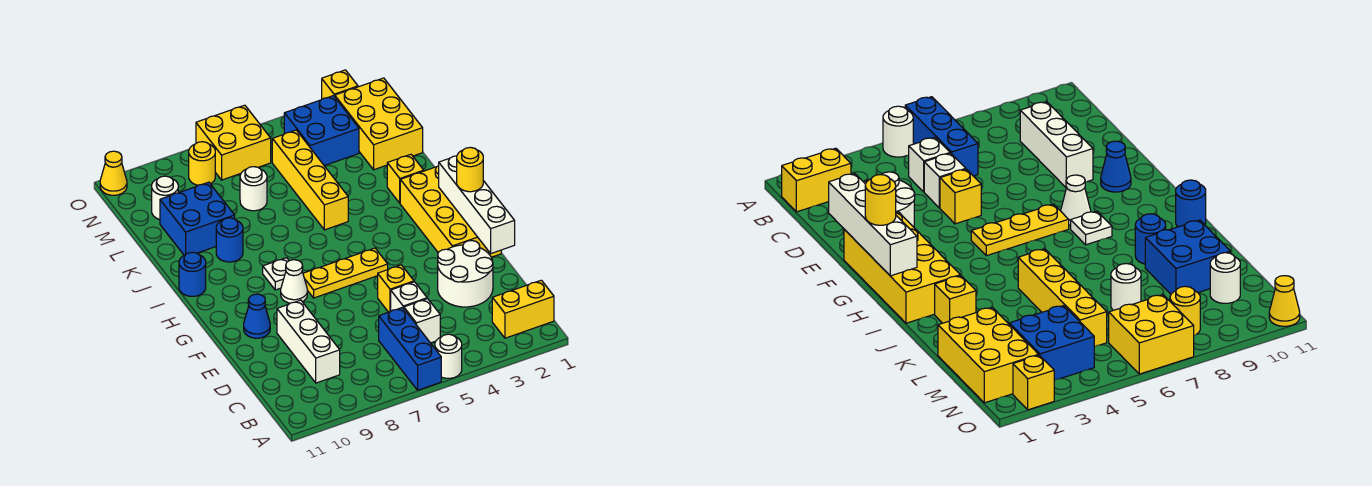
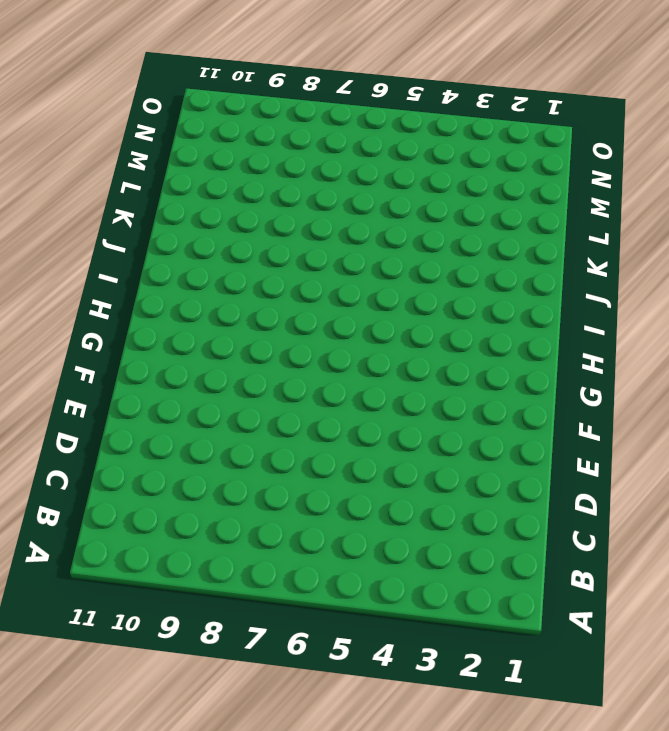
none -> white round brick A5 level 1
none -> blue brick A6:C6 level 1
none -> yellow brick B1:B2 level 1

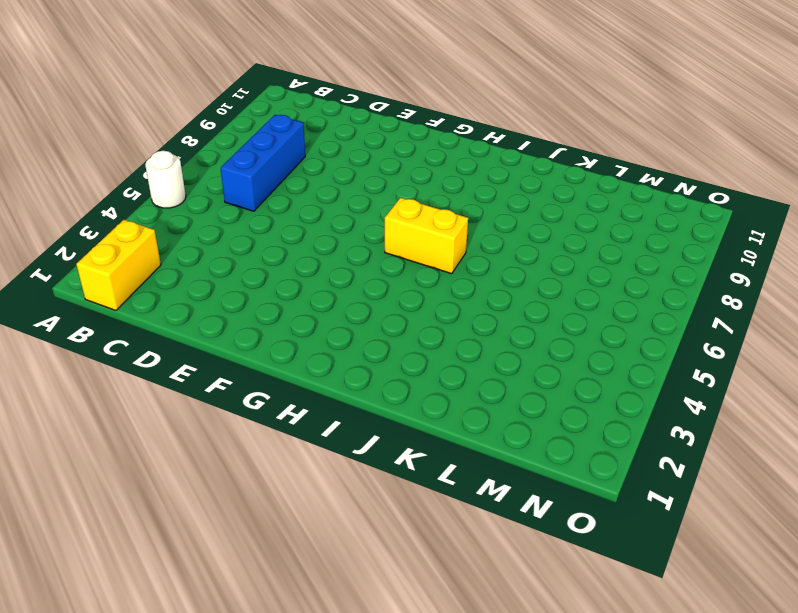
blue brick C6:C8 level 1 -> blue brick A6:C6 level 1
yellow brick H6:I6 level 1 -> none
none -> white brick C5 level 1
none -> white brick C9:E9 level 1
none -> white round brick D2:E3 level 1

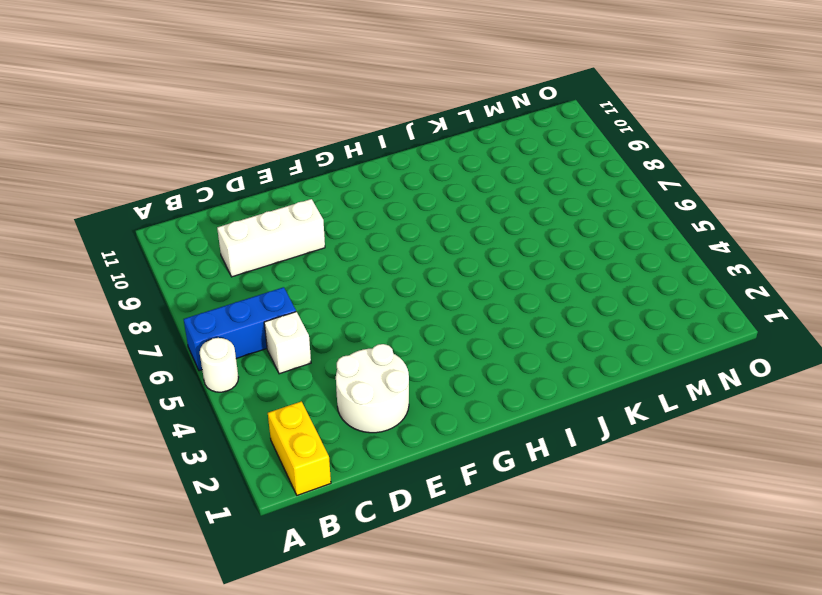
none -> white brick D5 level 1
none -> yellow brick E5 level 1
none -> yellow brick F1:I2 level 1

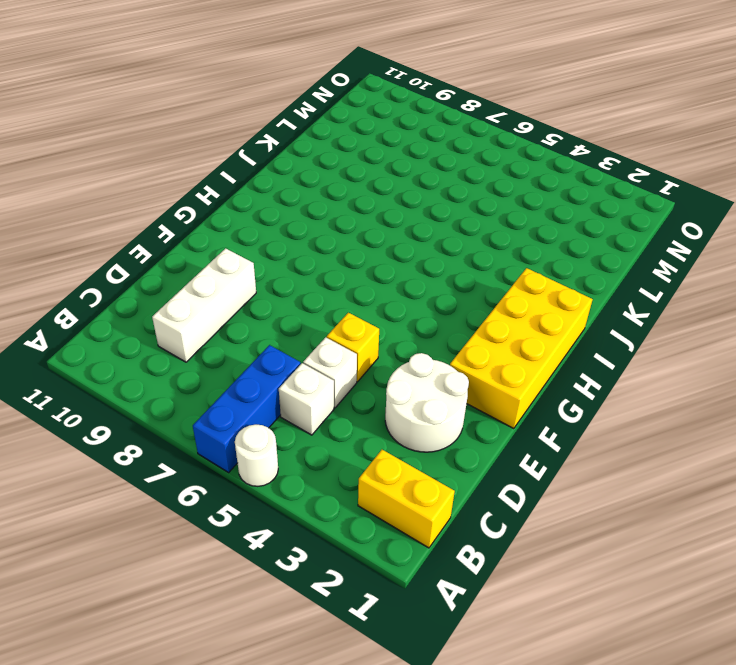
none -> blue cone F10 level 1
none -> yellow plate G5:G7 level 1
none -> white cone G8 level 1

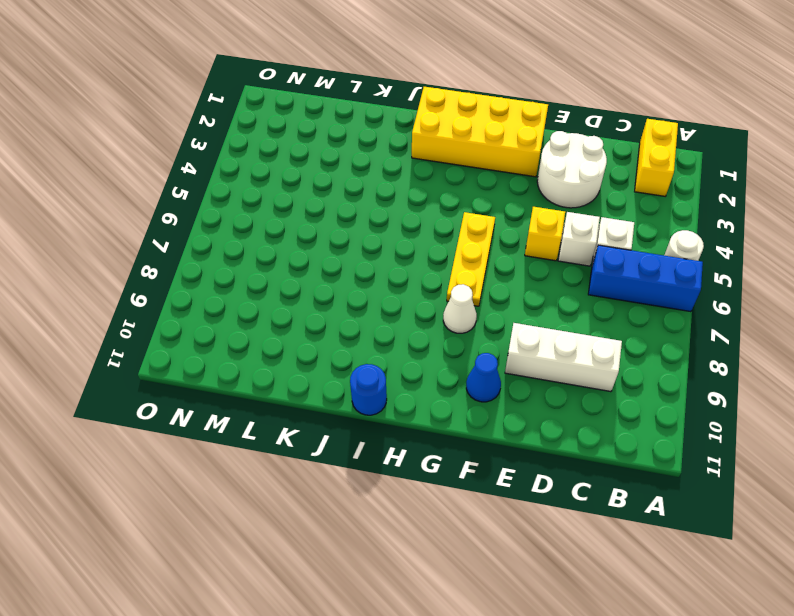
none -> white plate H8 level 1
none -> yellow brick J2 level 1
none -> yellow brick J5:M5 level 1

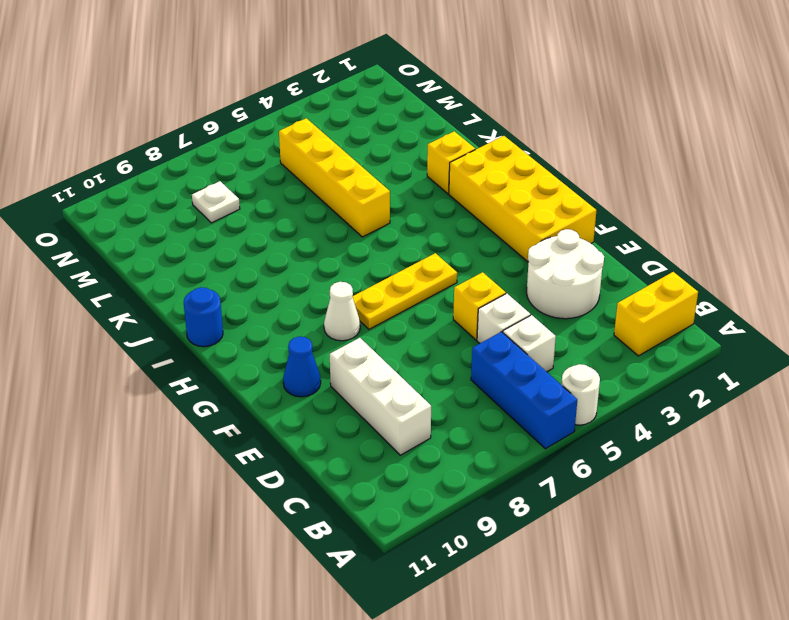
white plate M8 level 1 -> white plate H8 level 1
none -> blue round brick J9 level 1
none -> blue brick K9:L10 level 1
none -> yellow brick L1:N2 level 1

